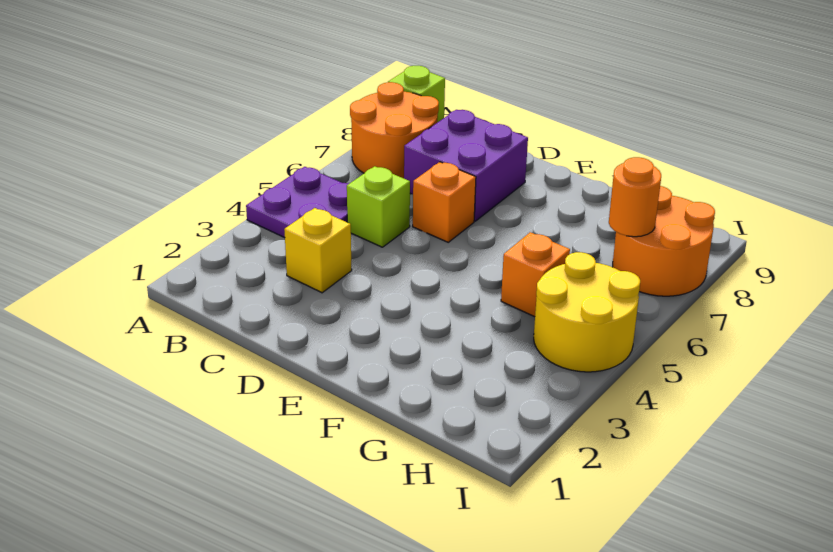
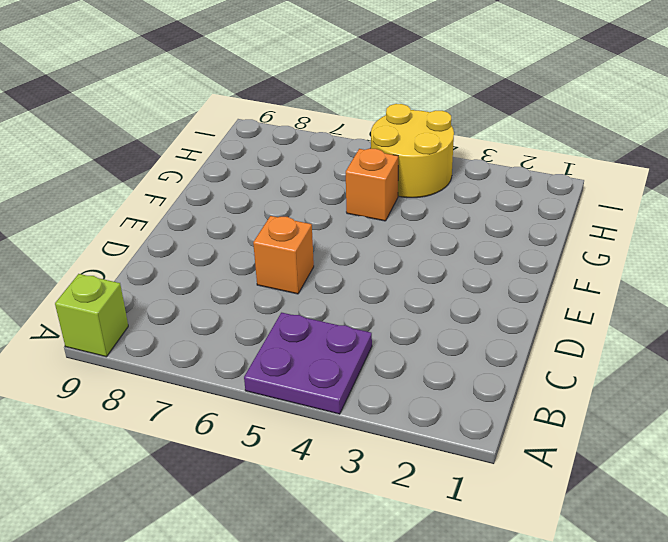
none -> orange round brick A7:B8 level 1
none -> yellow brick C3 level 1

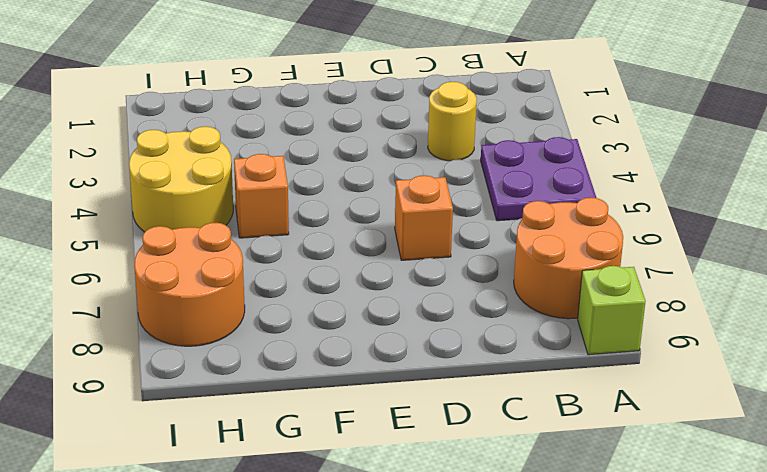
yellow round brick C3 level 1 -> yellow brick C3 level 1
none -> lime brick C5 level 1
none -> purple brick C7:D8 level 1

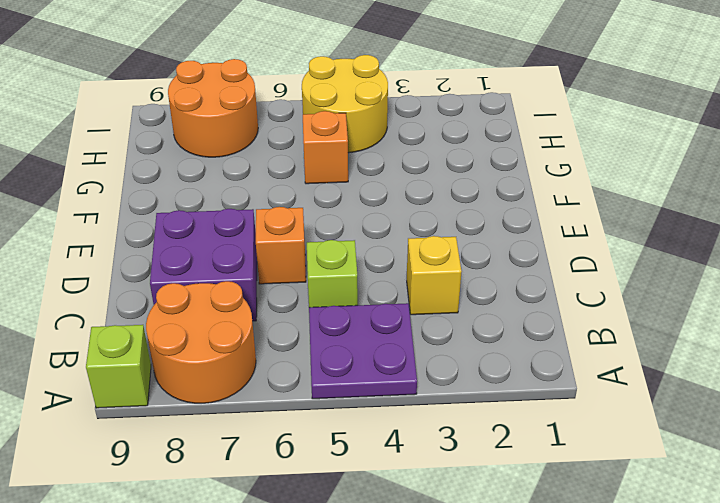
none -> orange round brick H7 level 2

